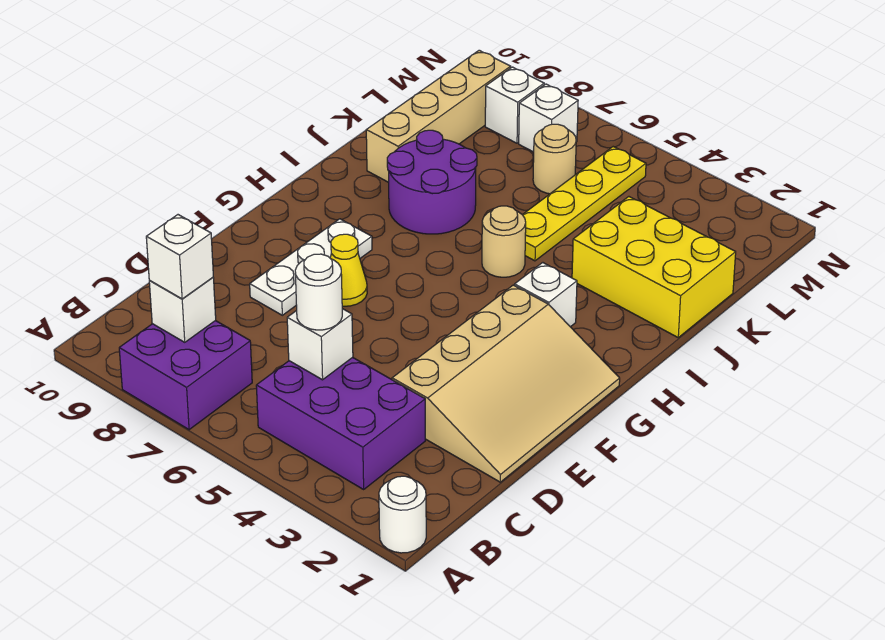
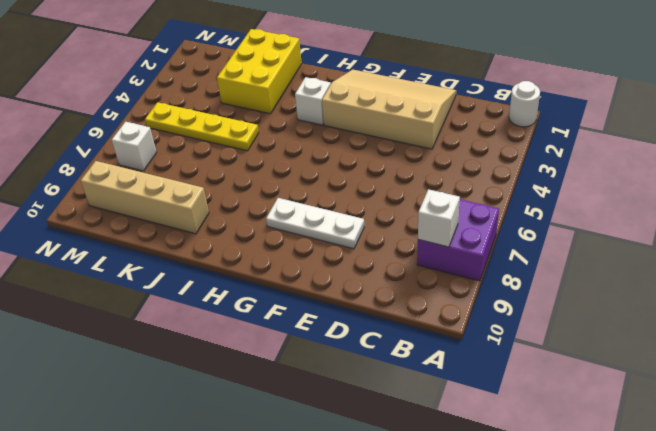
none -> purple brick B3:C5 level 1
none -> yellow cone F7 level 1
none -> tan round brick I5 level 1

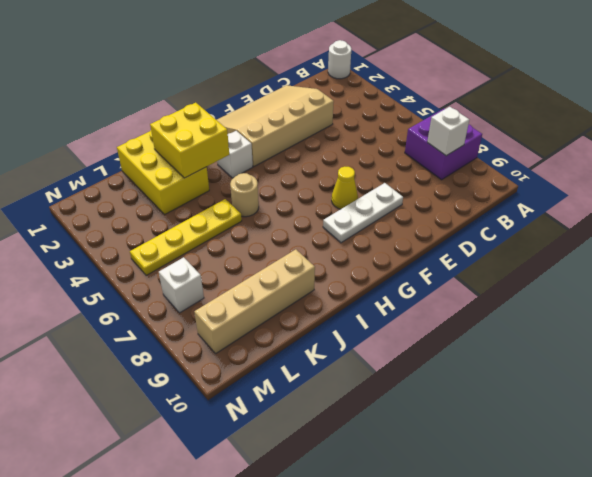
yellow brick I2:J3 level 2 -> none
none -> purple brick B3:C5 level 1
none -> purple round brick I7:J8 level 1
none -> tan round brick L6 level 1

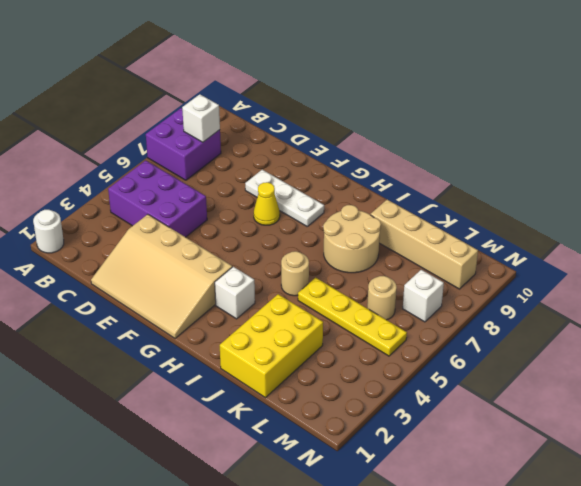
purple brick B4:D5 level 1 -> purple brick B3:C5 level 1
tan round brick I7:J8 level 1 -> purple round brick I7:J8 level 1
none -> white brick M8 level 1
none -> white brick C5 level 2
none -> white brick B8 level 3

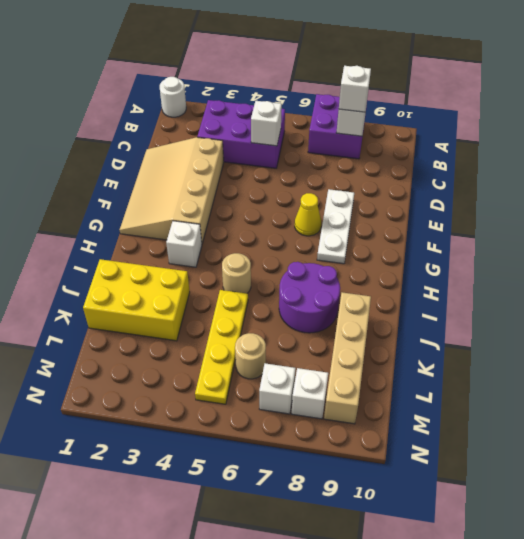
none -> white round brick C5 level 3

